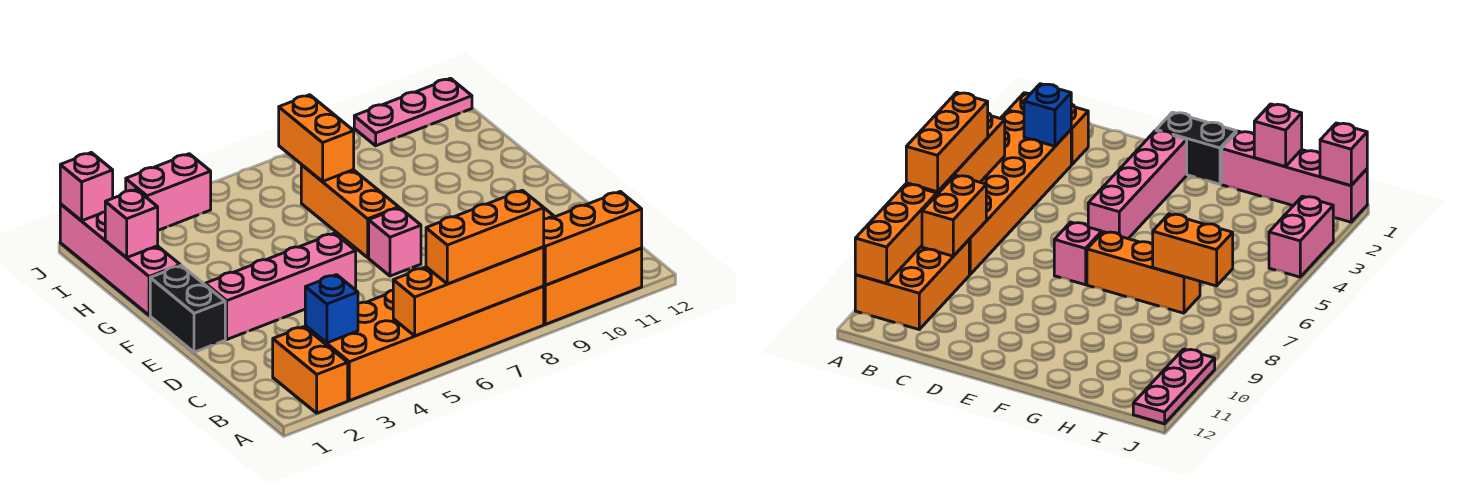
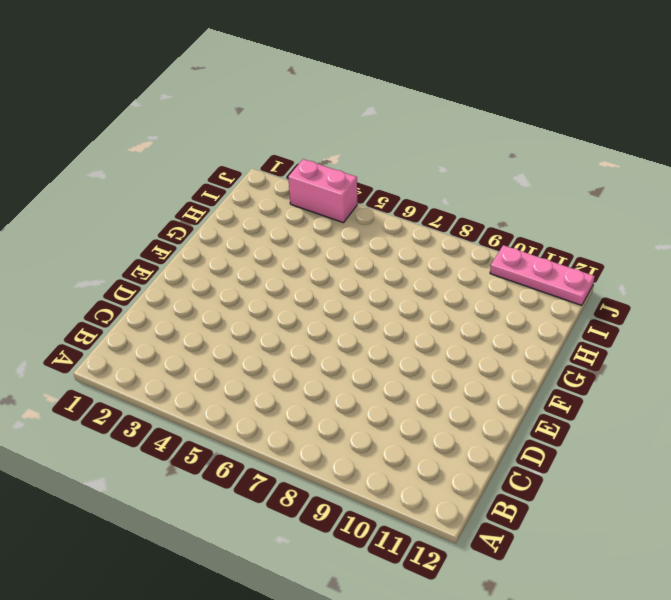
none -> orange brick A2:B2 level 1
none -> orange brick A3:B8 level 1
none -> orange brick A9:B11 level 1

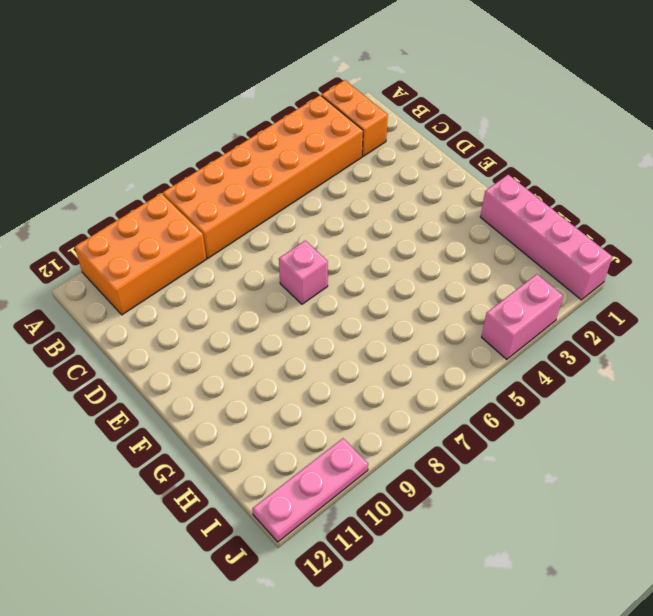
none -> black brick E1:F1 level 1
none -> pink brick E2:E5 level 1
none -> orange brick F7:H7 level 1

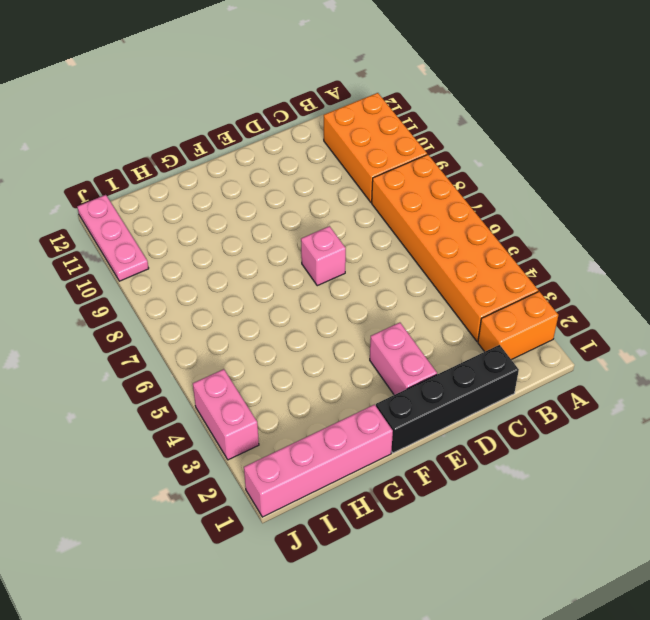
black brick C1:F1 level 1 -> black brick E1:F1 level 1
pink brick E2:E3 level 1 -> pink brick E2:E5 level 1
none -> orange brick F7:H7 level 1
none -> orange brick A5:A8 level 2
none -> orange brick A9:A11 level 2

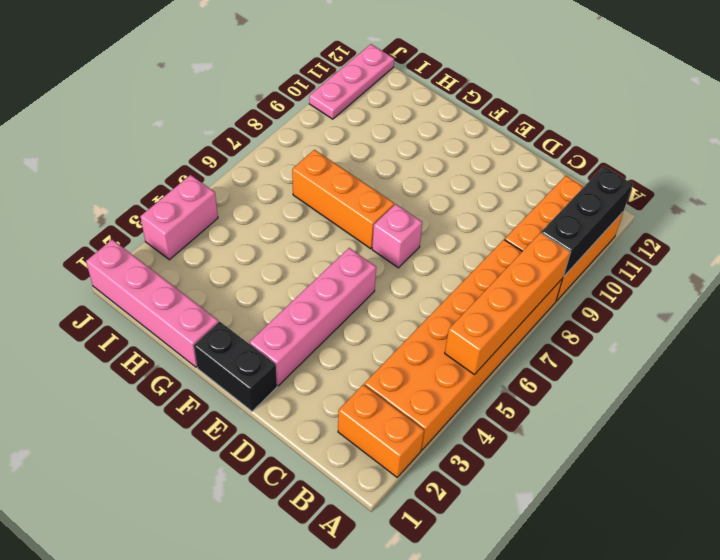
black brick A9:A11 level 2 -> orange brick A9:A11 level 2
none -> blue brick B3 level 2
none -> orange brick B8:B9 level 2
none -> pink brick H1 level 2

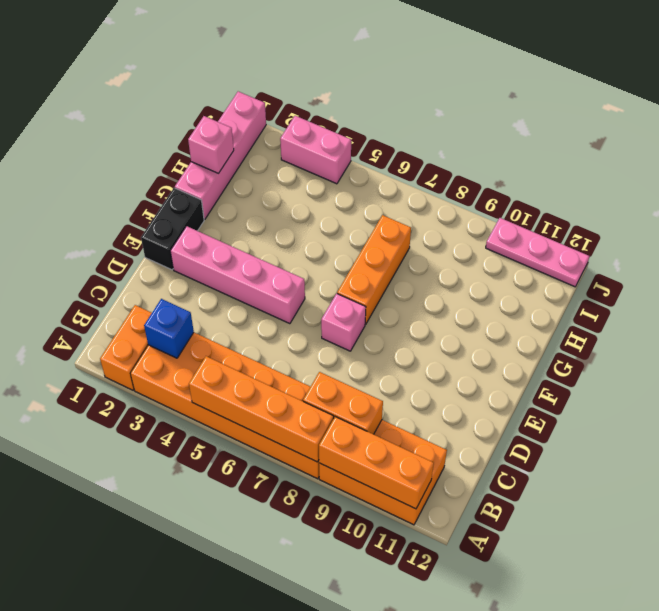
none -> orange brick H7:I7 level 2
none -> pink brick J1 level 2
none -> orange brick A6:A8 level 3

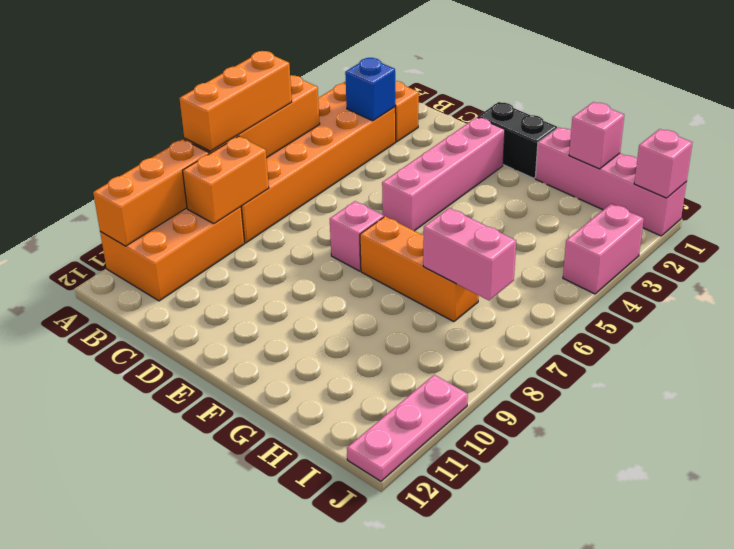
pink brick H7:I7 level 2 -> orange brick H7:I7 level 2

